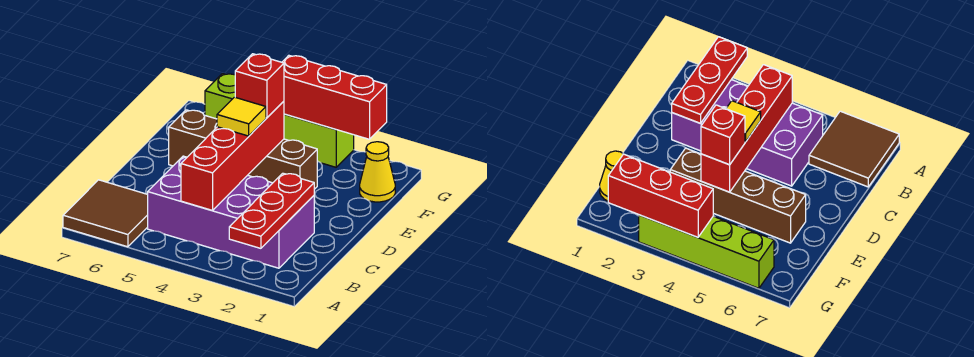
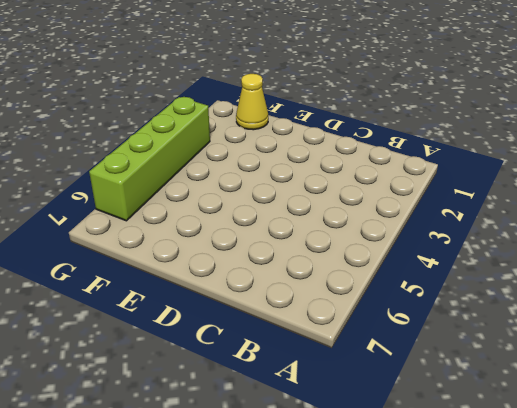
none -> brown tile A6:B7 level 1
none -> purple brick B2:C5 level 1

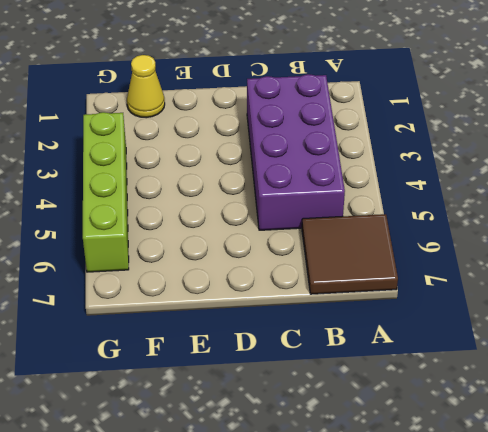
none -> brown brick E3:E6 level 1
none -> red plate A2:C2 level 2

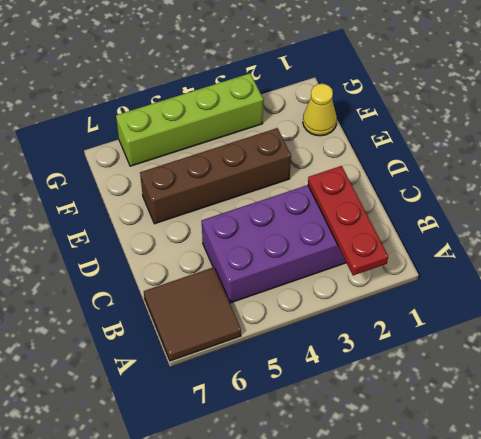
none -> red brick B4:E4 level 2
none -> red brick G2:G4 level 2

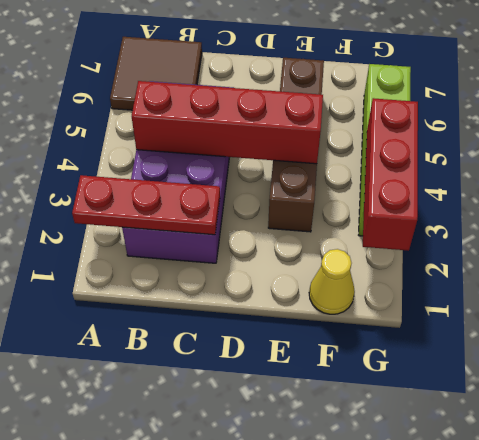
none -> yellow tile D4 level 3
none -> red brick E4 level 3

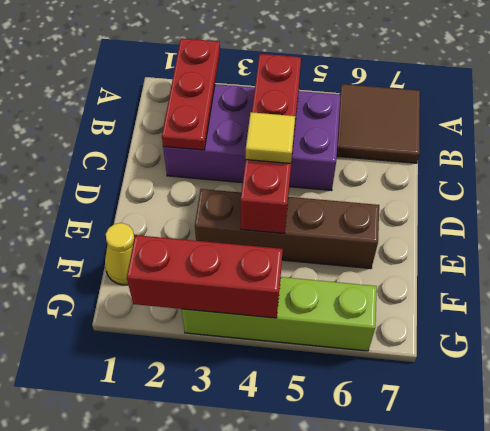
none -> red brick E4 level 3

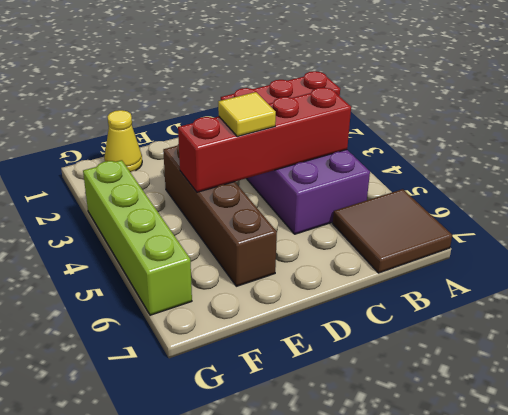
none -> red brick G2:G4 level 2
none -> red brick E4 level 3

